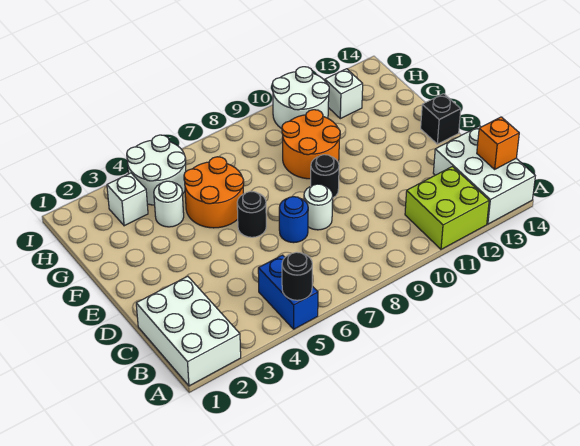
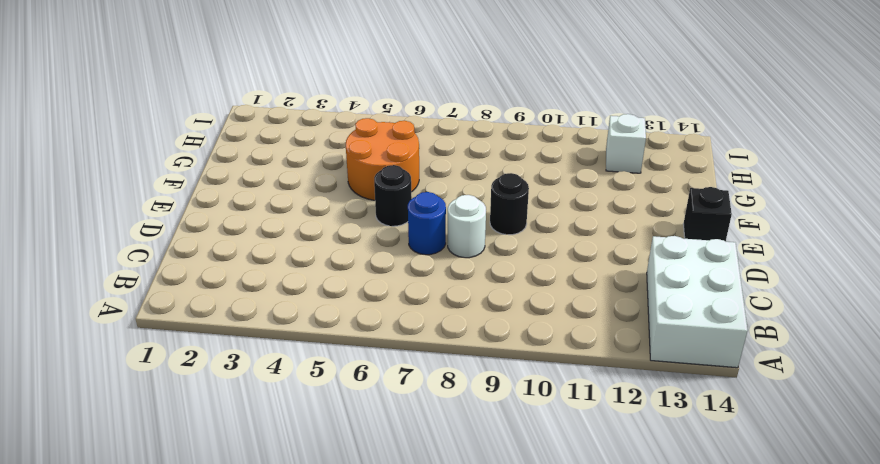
none -> white brick A1:C2 level 1
none -> blue brick A5:B5 level 1
none -> lime brick A11:B12 level 1

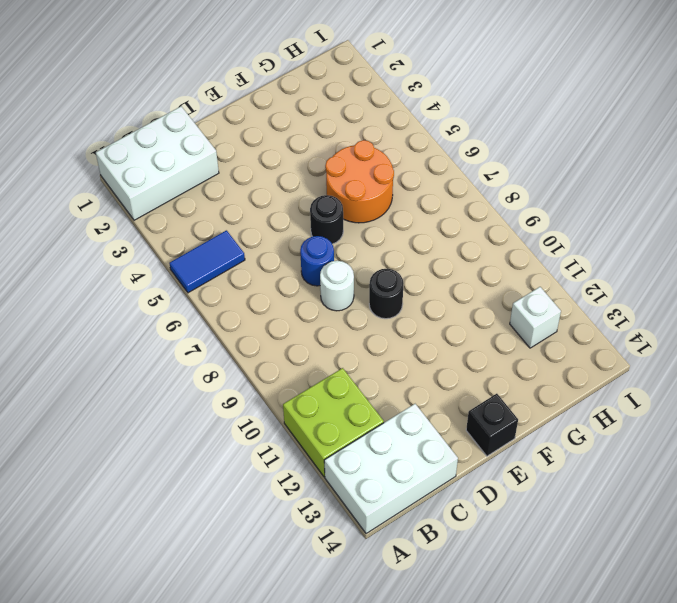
blue tile A5:B5 level 1 -> blue brick A5:B5 level 1
none -> orange round brick F9:G10 level 1
none -> white round brick G4 level 1
none -> white brick H3 level 1

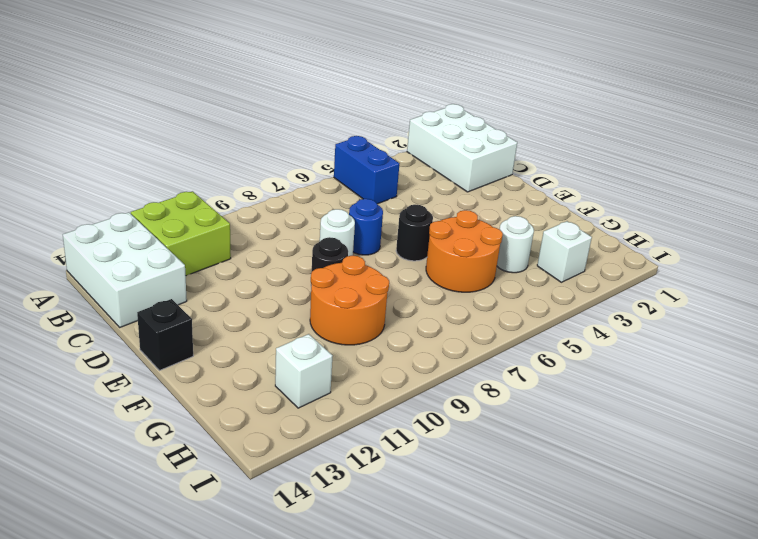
none -> white round brick H4:I5 level 1
none -> white round brick H10:I11 level 1
none -> black round brick A5 level 2

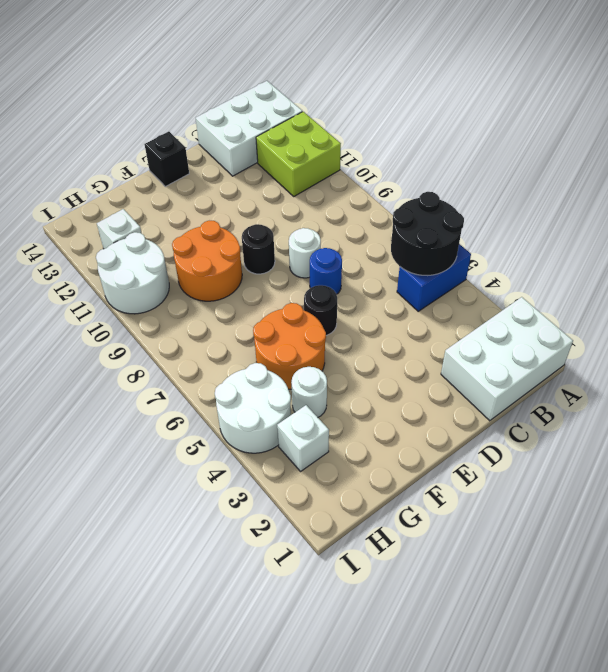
black round brick A5:B6 level 2 -> black round brick A5 level 2
none -> orange brick B14 level 2

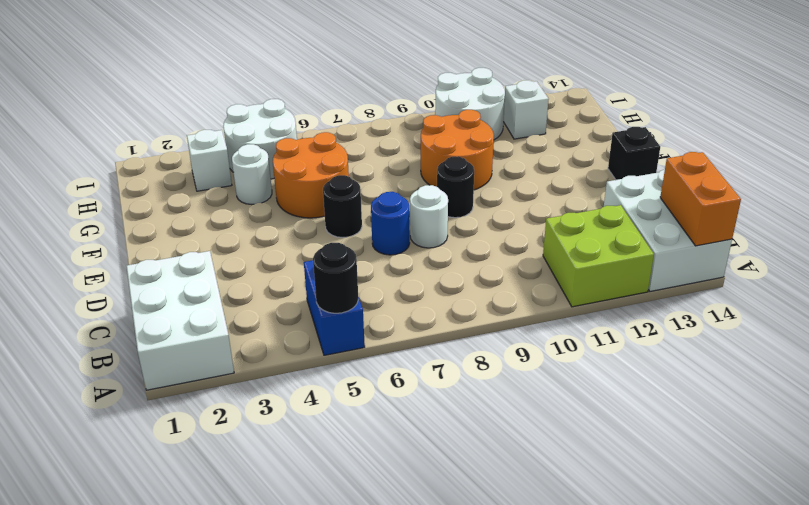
orange brick A14:B14 level 2 -> orange brick B14 level 2

